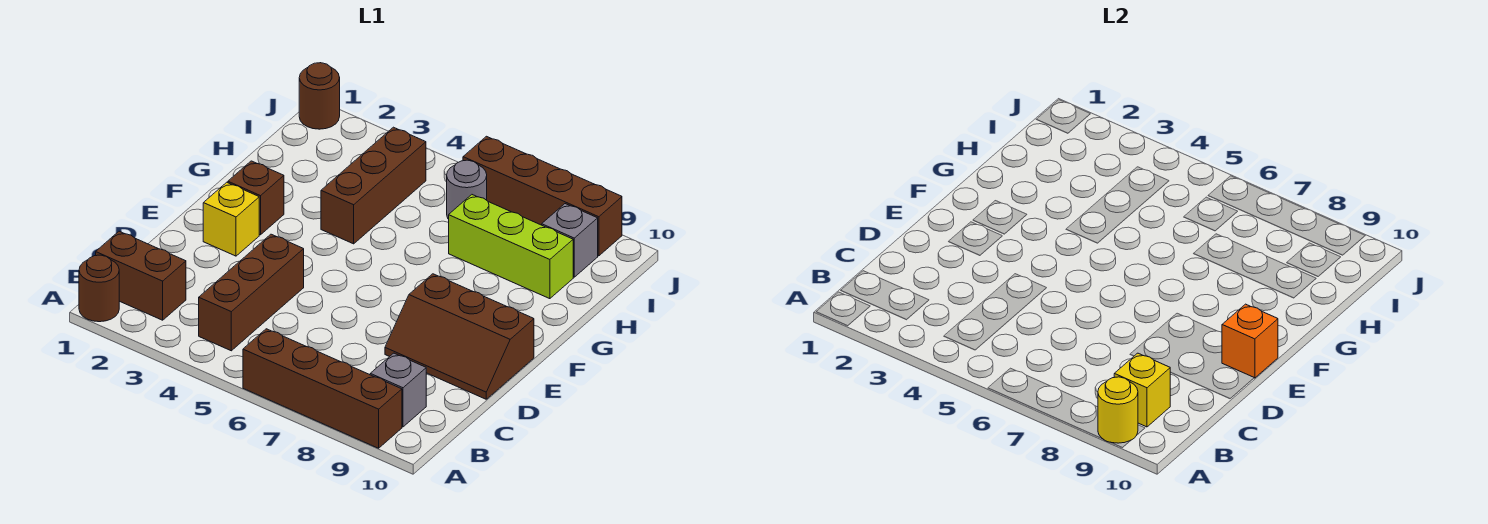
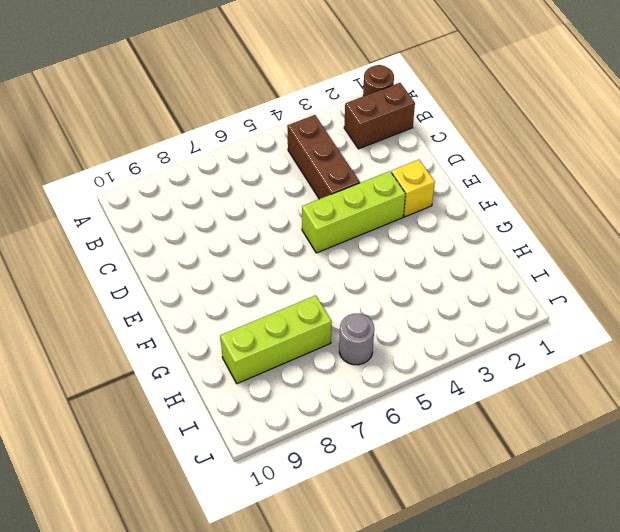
lime brick E3:E5 level 1 -> none
none -> brown brick A6:A9 level 1
none -> grey brick B9 level 1
none -> brown slope D8:E10 level 1 top E

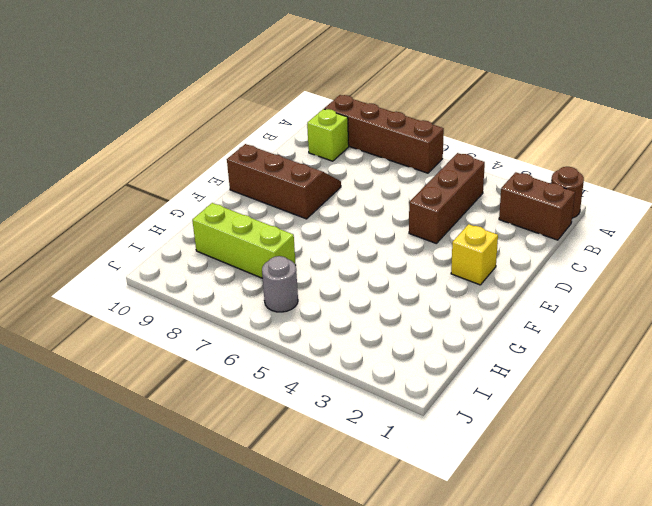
lime brick B9 level 1 -> grey brick B9 level 1
none -> brown brick F2 level 1
none -> brown brick G4:I4 level 1
none -> grey brick I9 level 1

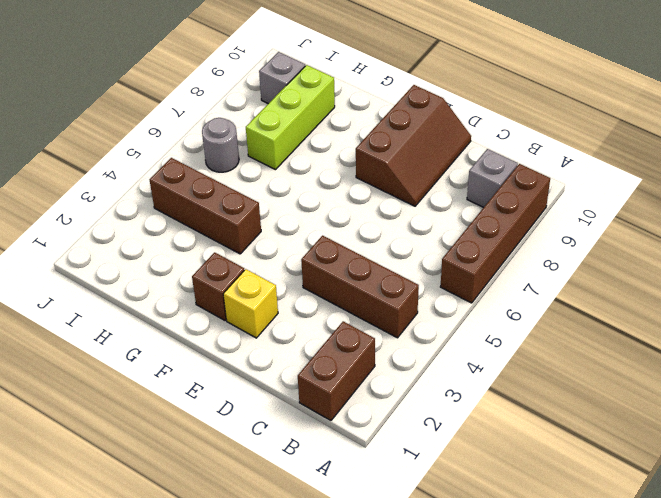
none -> brown round brick A1 level 1
none -> brown round brick J1 level 1
none -> brown brick J6:J9 level 1

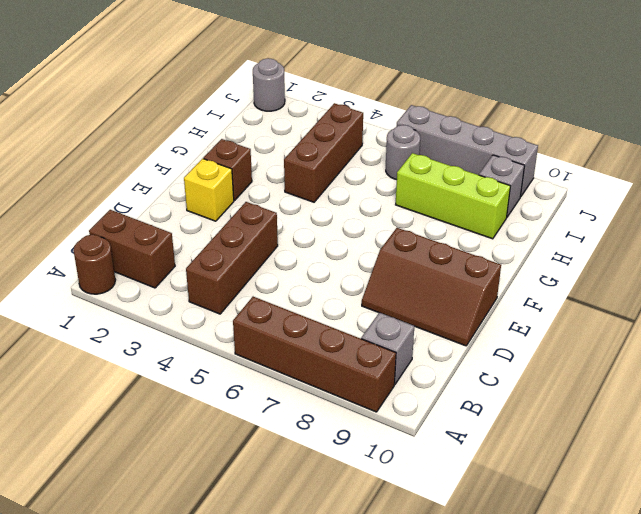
grey round brick J1 level 1 -> brown round brick J1 level 1
grey brick J6:J9 level 1 -> brown brick J6:J9 level 1
none -> yellow round brick A9 level 2
none -> yellow brick B9 level 2
none -> orange brick E10 level 2

